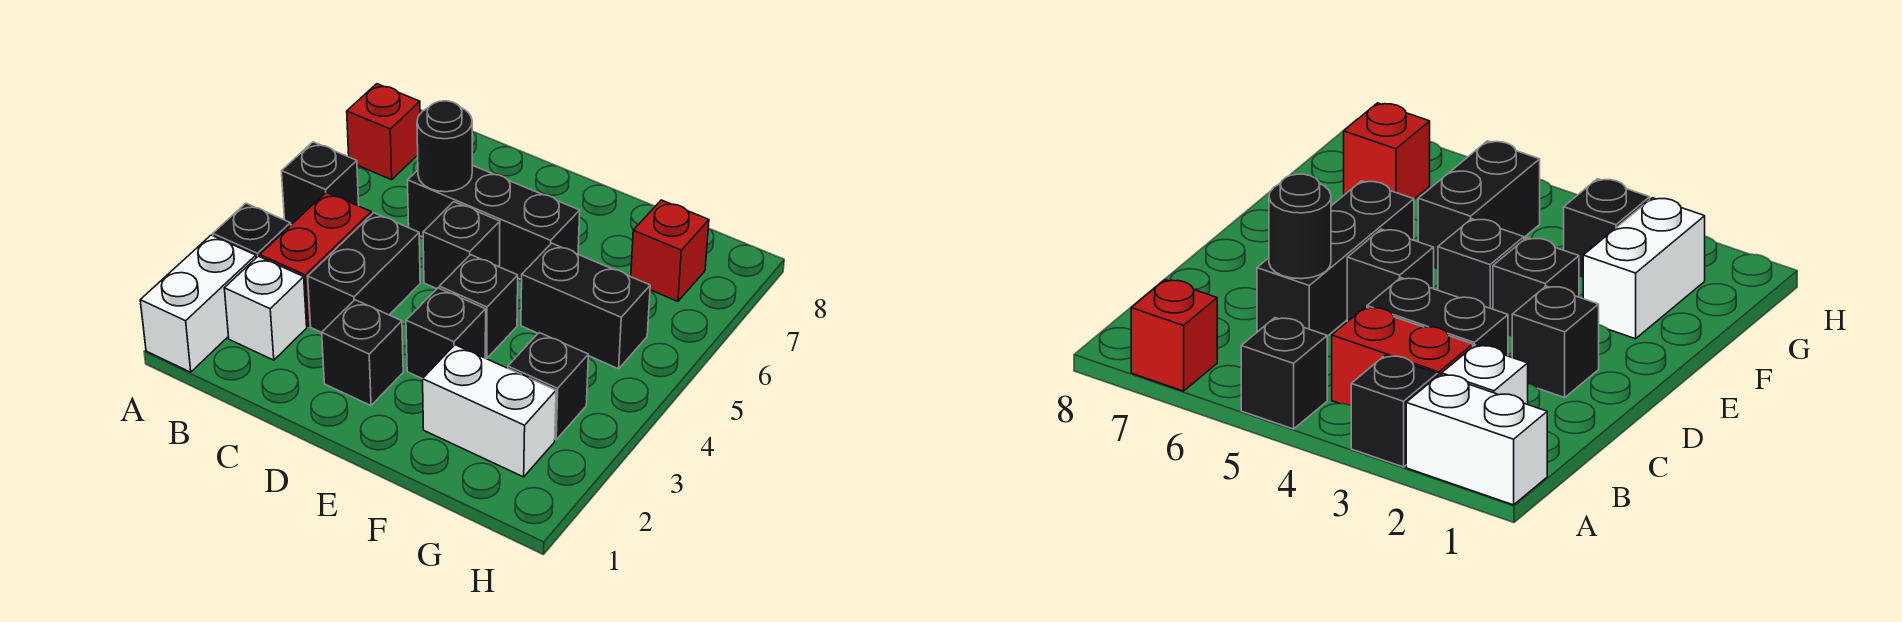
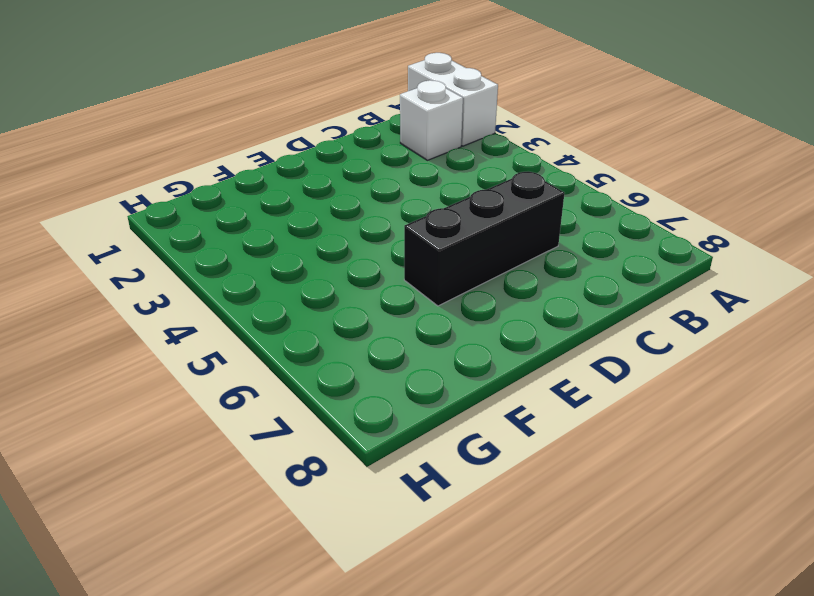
none -> black brick A3 level 1
none -> black brick A5 level 1
none -> red brick A7 level 1

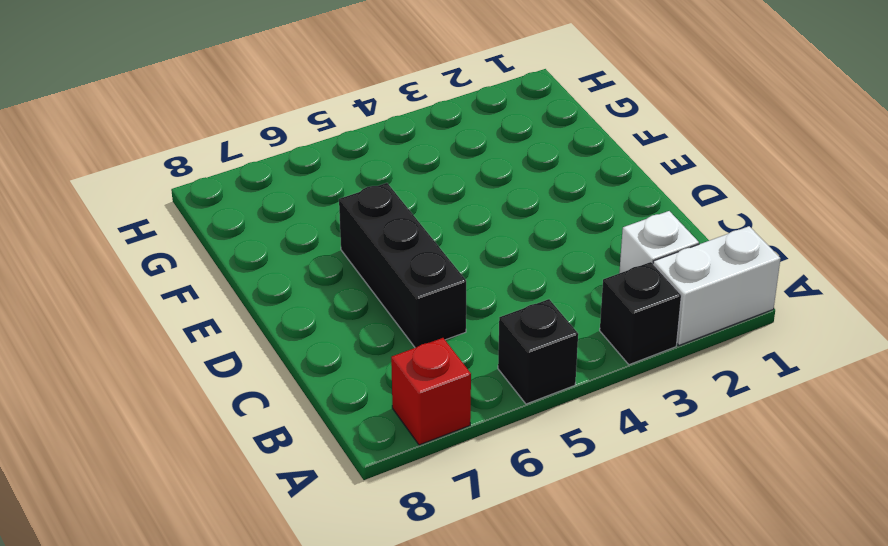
none -> red brick B3:B4 level 1
none -> black brick C3:C4 level 1
none -> black brick D2 level 1

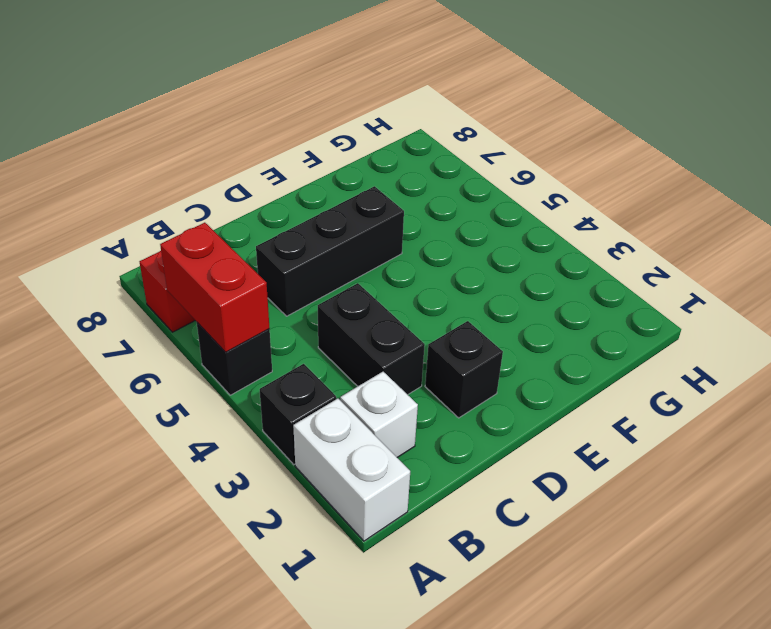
red brick A5:A6 level 2 -> red brick B3:B4 level 1
none -> black brick D5 level 1
none -> black brick E3 level 1
none -> black brick E4 level 1

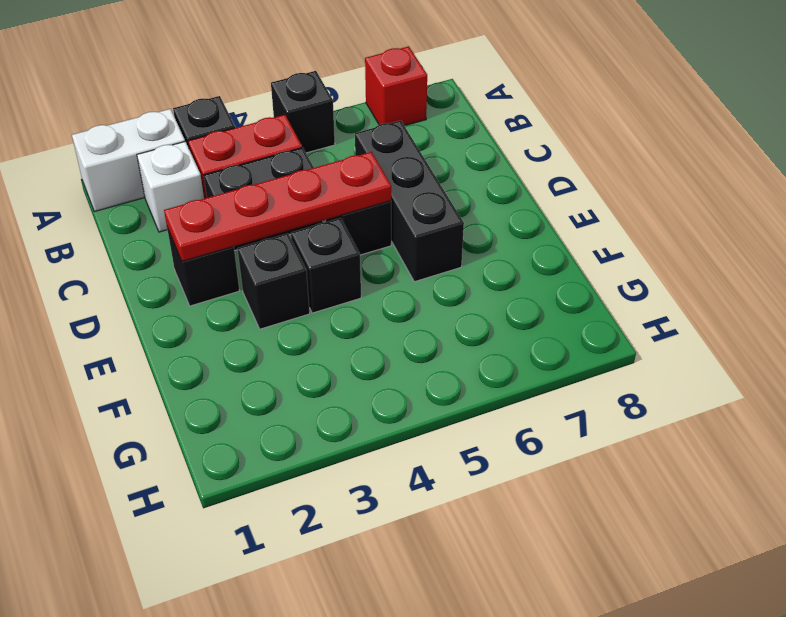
red plate D2:D5 level 2 -> none
none -> white brick F2:G2 level 1
none -> black brick F5:G5 level 1
none -> black brick G3 level 1

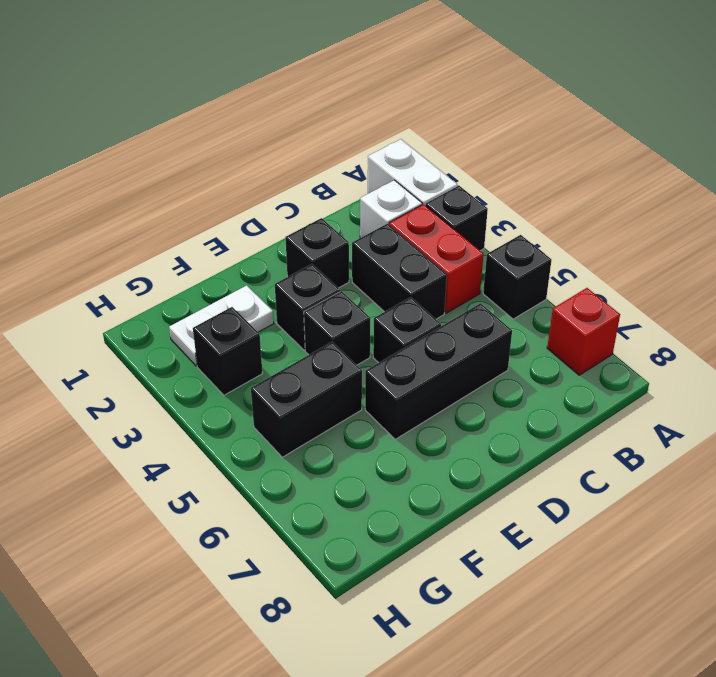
white plate F2:G2 level 1 -> white brick F2:G2 level 1
none -> red brick G7 level 1
none -> black round brick C6 level 2

